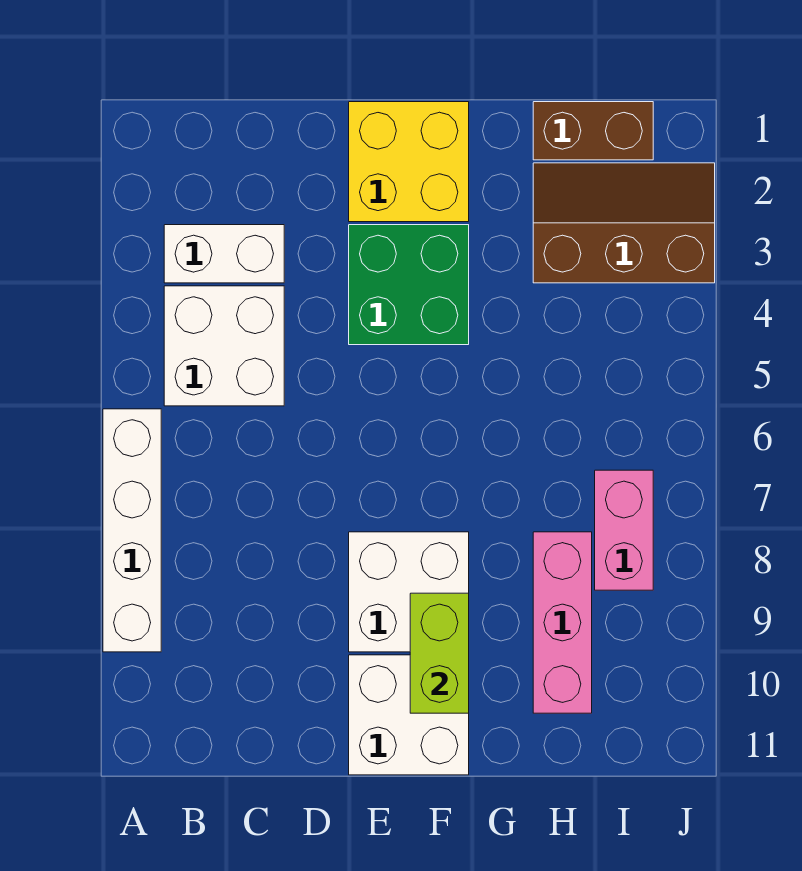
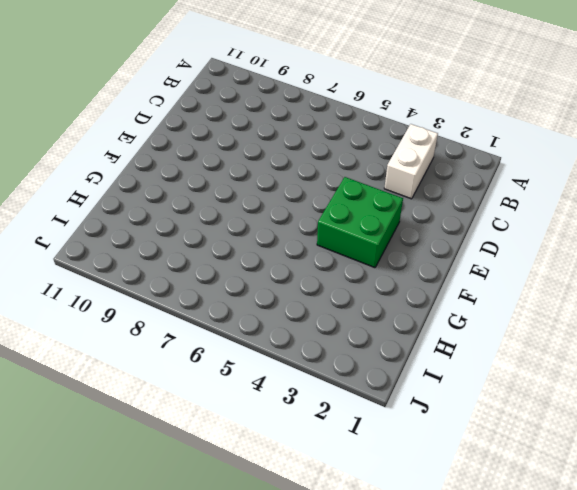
none -> white brick A6:A9 level 1
none -> white brick B4:C5 level 1
none -> yellow brick E1:F2 level 1

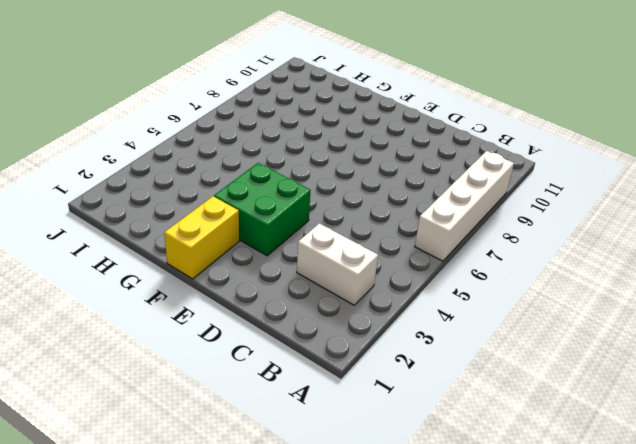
yellow brick F1:F2 level 1 -> yellow brick E1:F2 level 1
none -> white brick B4:C5 level 1
none -> white brick E8:F9 level 1
none -> white brick E10:F11 level 1

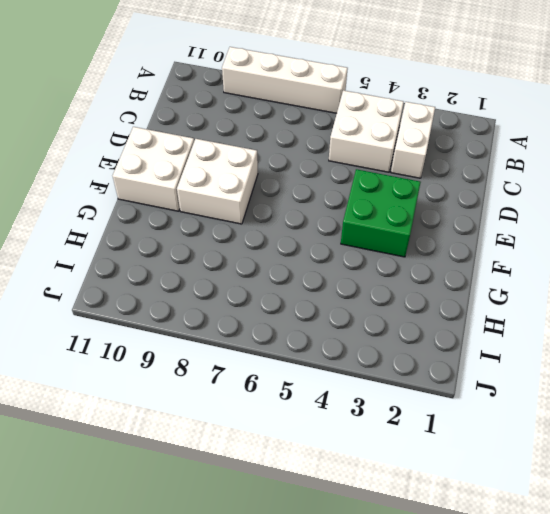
none -> yellow brick E1:F2 level 1
none -> brown brick H1:I1 level 1
none -> brown slope H2:J3 level 1 top 3

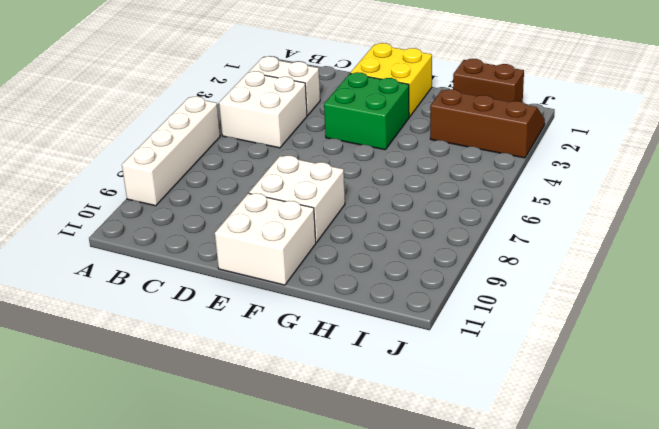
none -> pink brick H8:H10 level 1
none -> pink brick I7:I8 level 1
none -> lime brick F9:F10 level 2

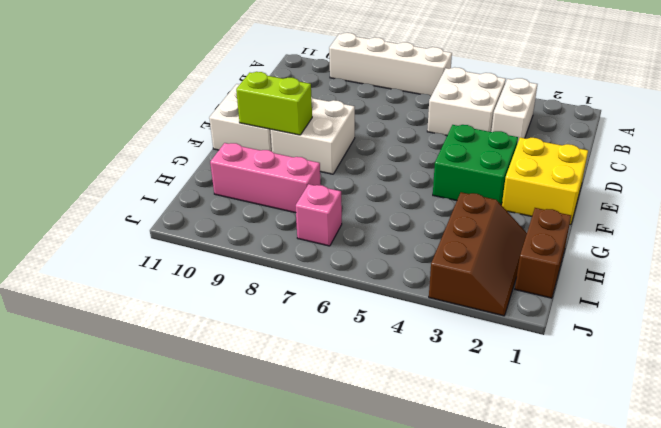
pink brick I7 level 1 -> pink brick I7:I8 level 1

